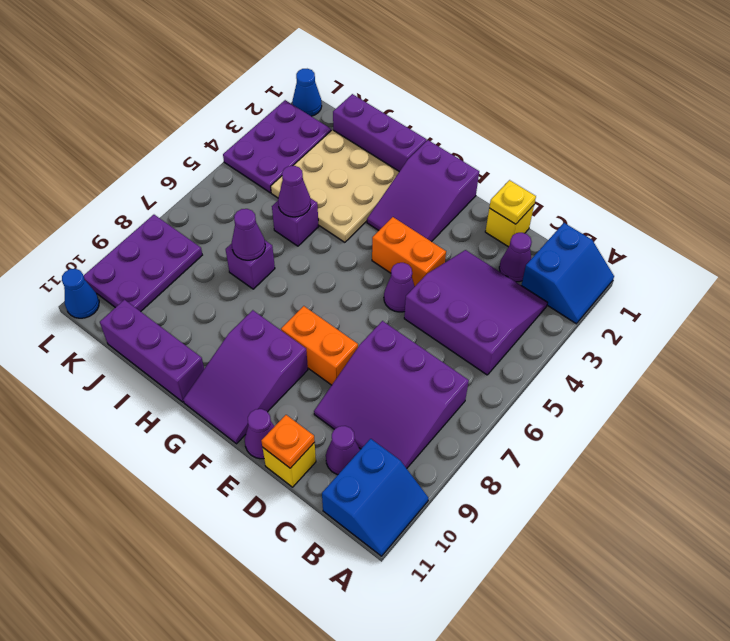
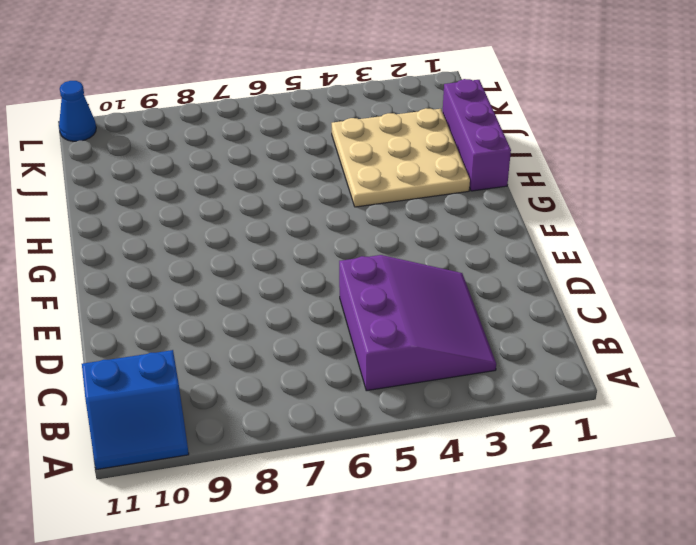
none -> blue slope A1:B2 level 1 top B
none -> purple slope B7:D9 level 1 top 7
none -> purple cone C2 level 1

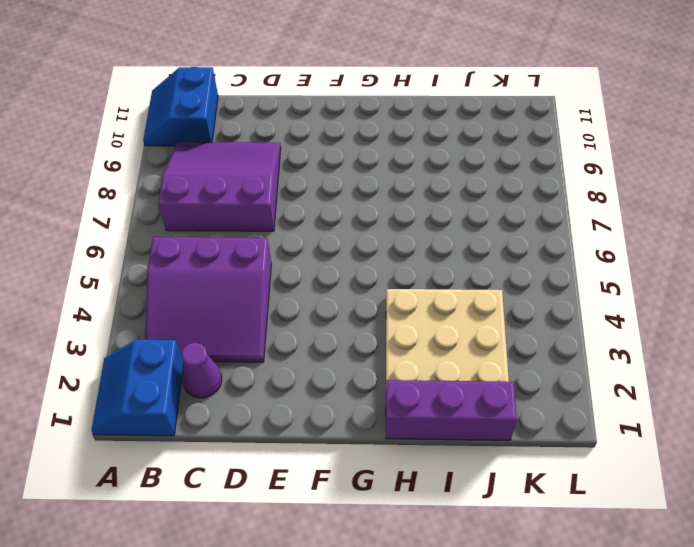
none -> purple cone C10 level 1
none -> yellow brick D1 level 1
none -> yellow brick D11 level 1

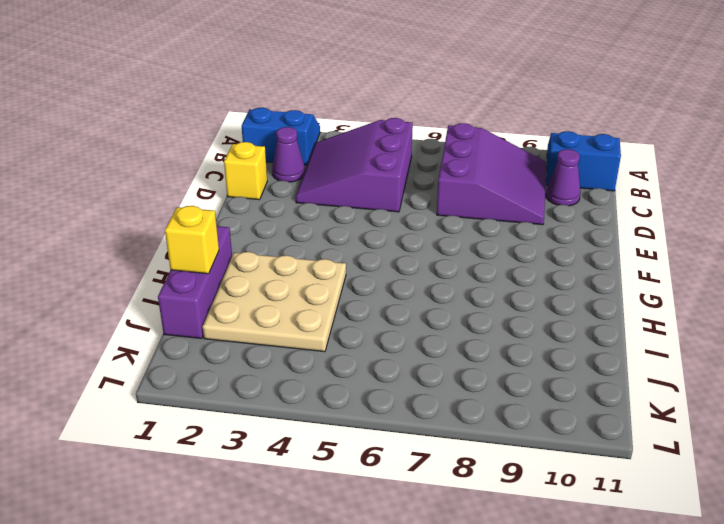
yellow brick I1 level 2 -> yellow brick D11 level 1
none -> orange brick E4:F4 level 1
none -> purple cone E5 level 1
none -> orange brick E8:F8 level 1

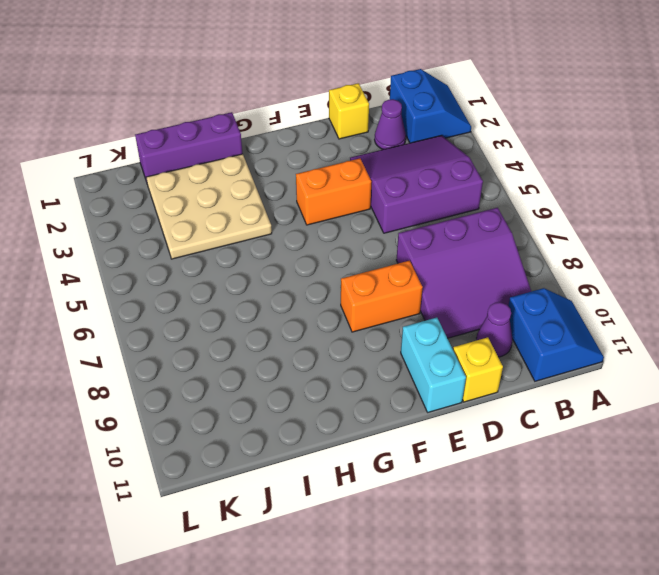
cyan brick E10:E11 level 1 -> purple cone E11 level 1
none -> purple cone E5 level 1
none -> purple slope F1:G3 level 1 top 1
none -> purple slope F9:G11 level 1 top 9

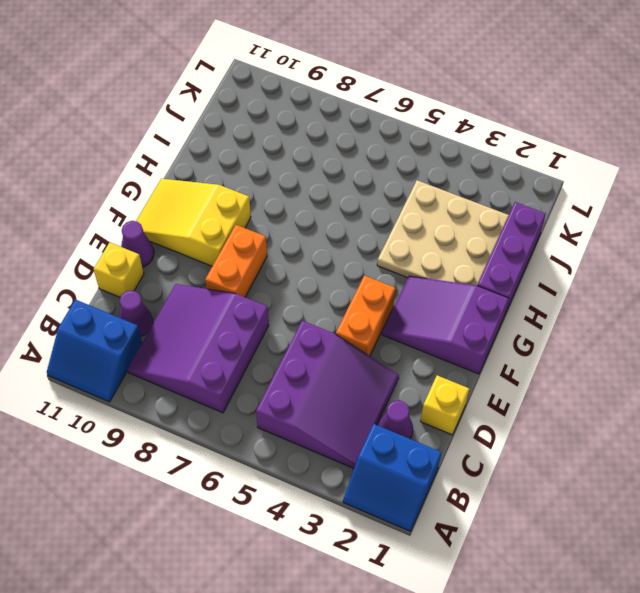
yellow slope F9:G11 level 1 top 9 -> purple slope F9:G11 level 1 top 9
none -> purple cone E5 level 1
none -> purple brick H11:J11 level 1
none -> purple brick I5 level 1

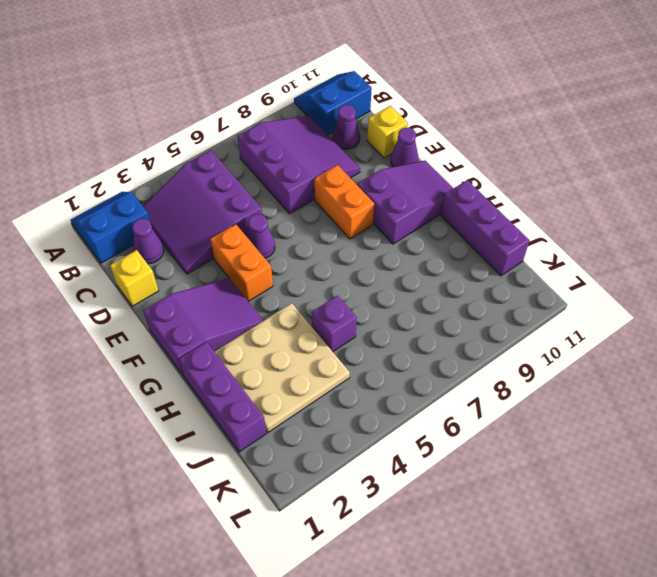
none -> purple brick I7 level 1
none -> purple plate K2:L4 level 1
none -> purple plate K8:L10 level 1

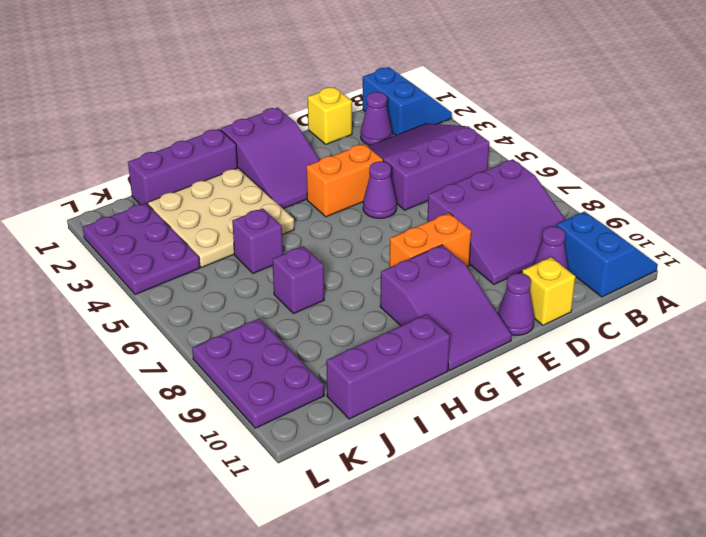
none -> blue cone L1 level 1
none -> blue cone L11 level 1
none -> yellow plate D1 level 2

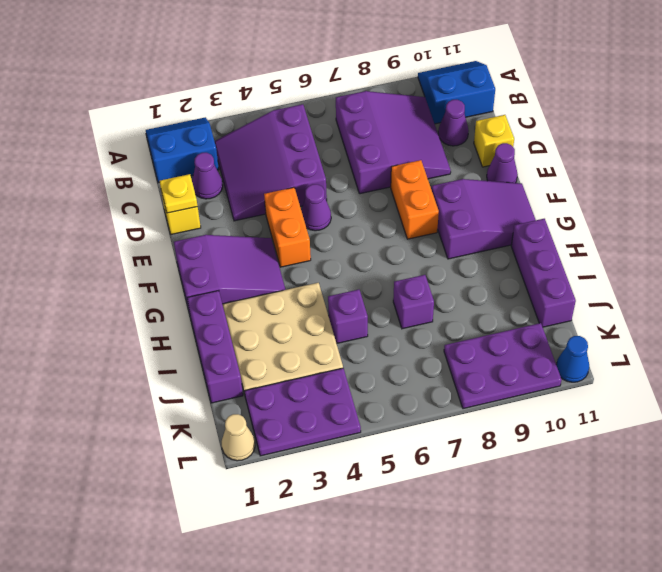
tan cone L1 level 1 -> blue cone L1 level 1
none -> orange plate D11 level 2
none -> purple cone I5 level 2
none -> purple cone I7 level 2

